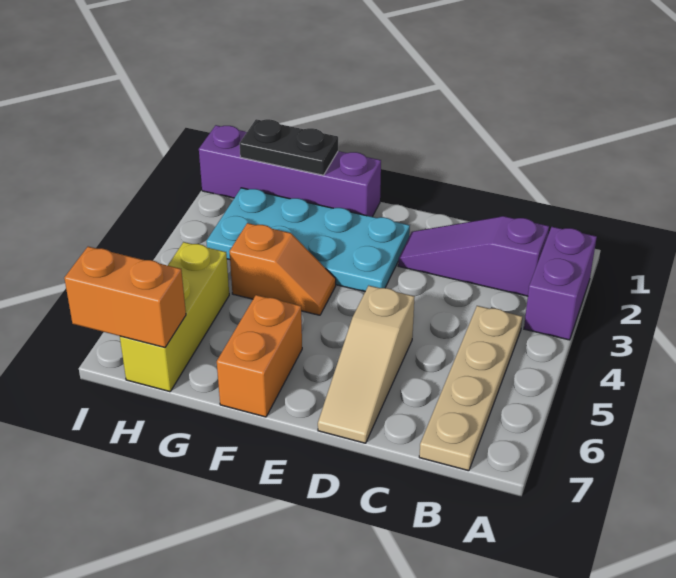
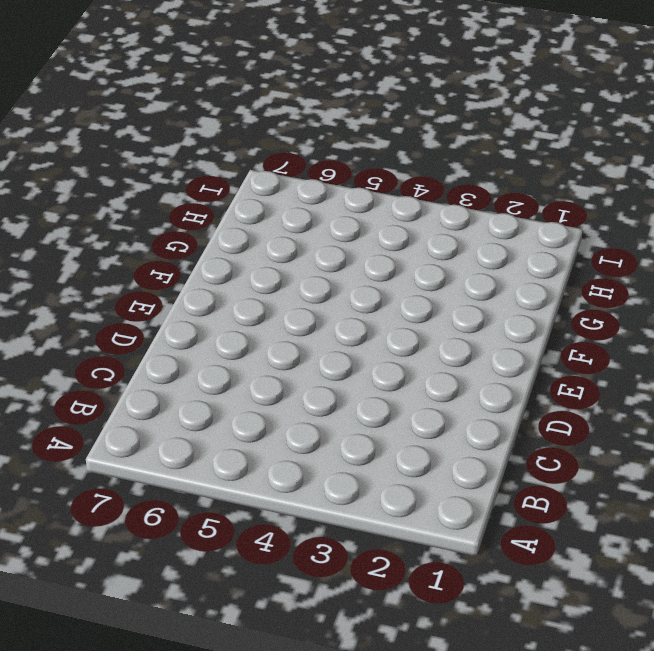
none -> purple brick A2:A3 level 1
none -> purple slope B2:D2 level 1 top B

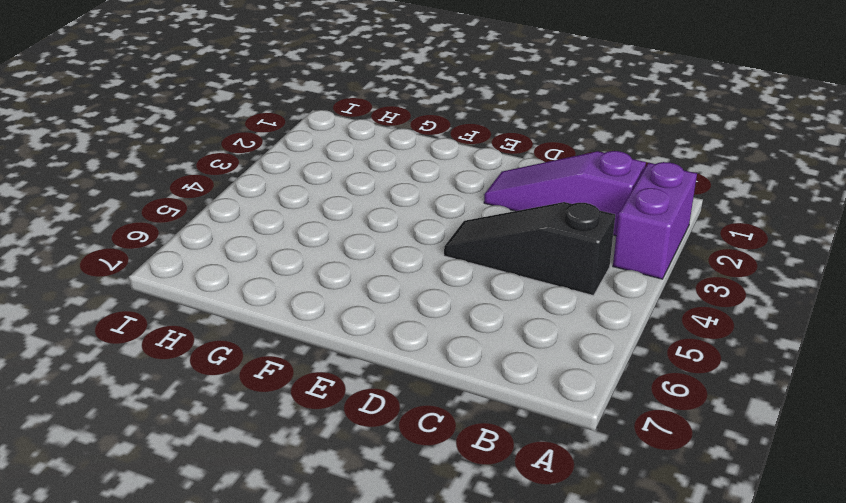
black slope B4:D4 level 1 top B -> tan plate B4:B7 level 1
none -> tan slope D5:D7 level 1 top 5
none -> cyan plate E2:H3 level 1

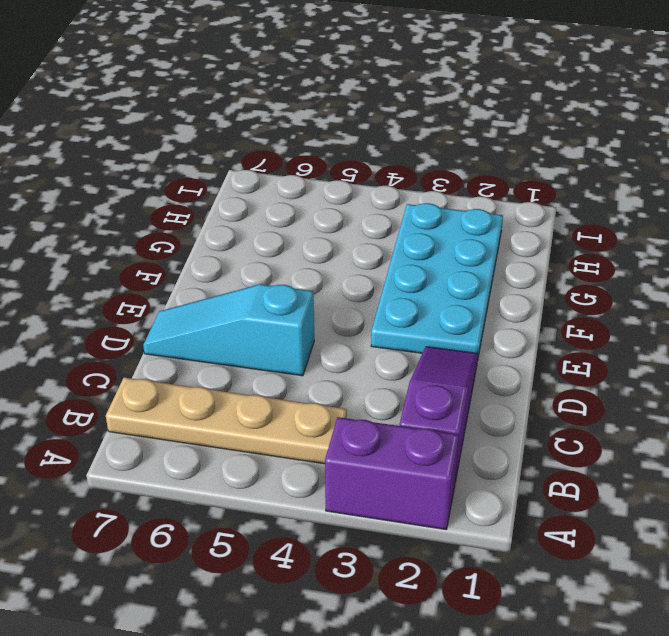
cyan slope D5:D7 level 1 top 5 -> tan slope D5:D7 level 1 top 5
none -> purple brick F1:I1 level 1
none -> orange slope F4:G4 level 1 top G

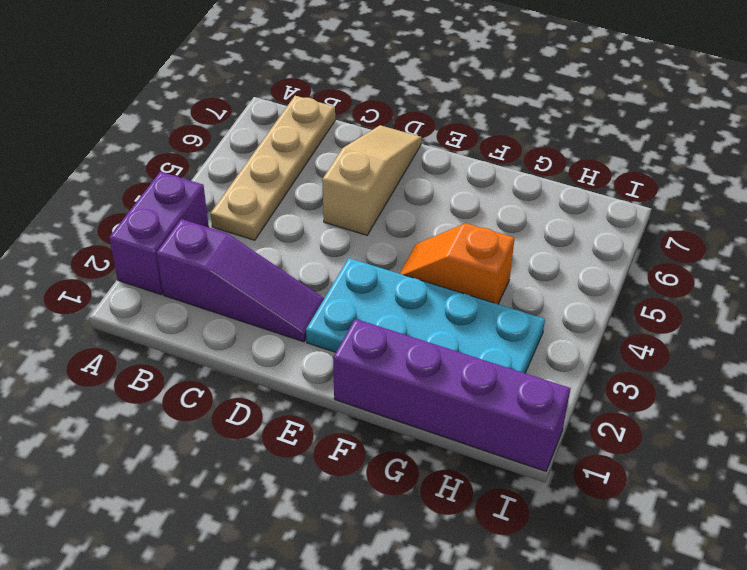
none -> orange brick F6:F7 level 1
none -> yellow brick H5:H7 level 1

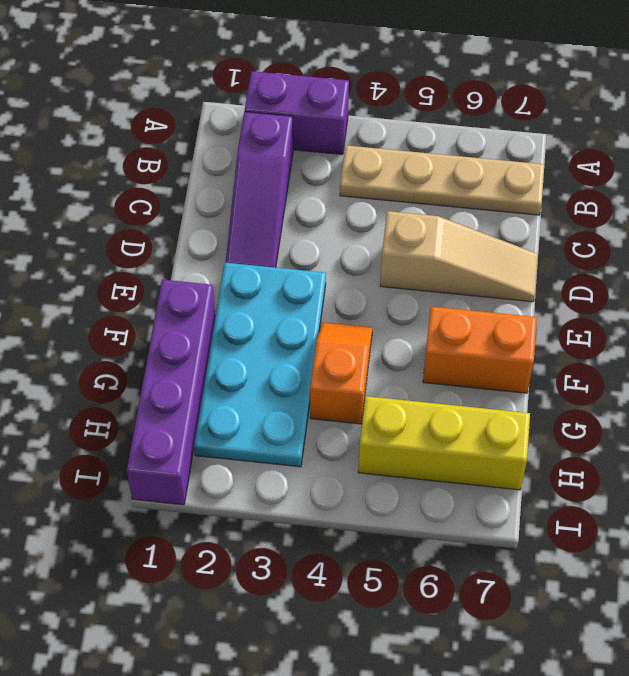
none -> black plate G1:H1 level 2
none -> orange brick H7:I7 level 2

